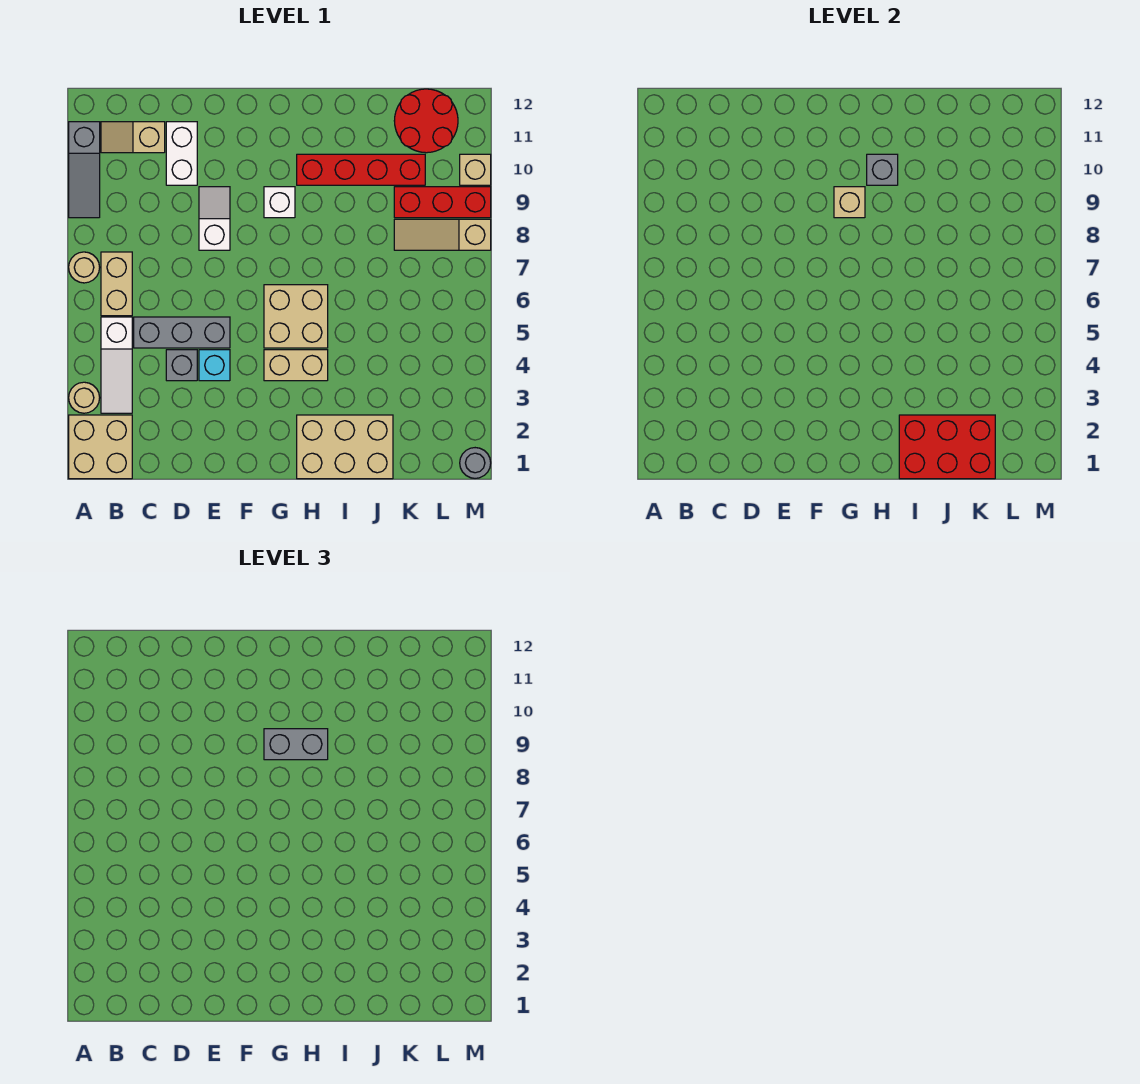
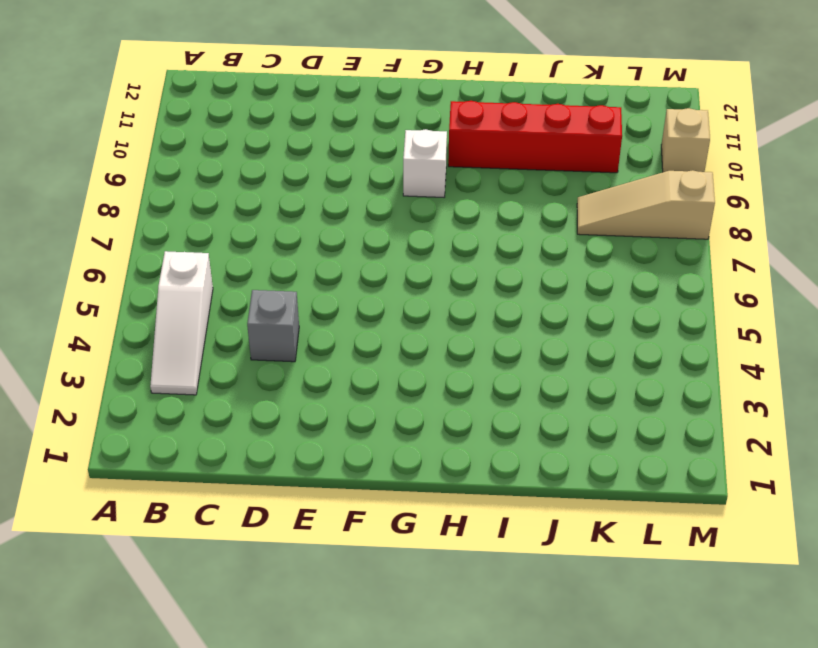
none -> tan brick A1:B2 level 1
none -> tan round brick A3 level 1
none -> tan round brick A7 level 1

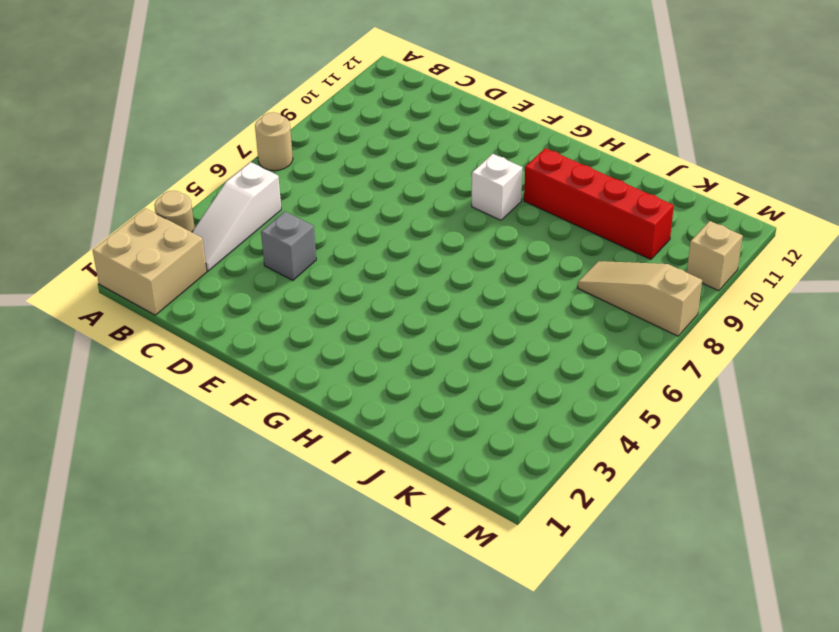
none -> grey slope A9:A11 level 1 top 11
none -> tan brick B6:B7 level 1
none -> tan slope B11:C11 level 1 top C

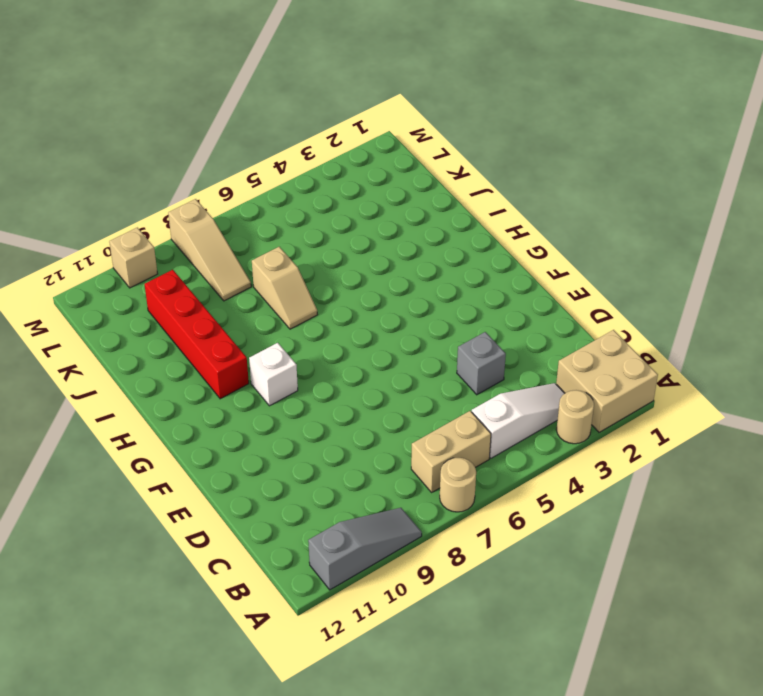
tan slope I7:J7 level 1 top J -> tan slope B11:C11 level 1 top C
none -> grey brick C5:E5 level 1
none -> white brick D10:D11 level 1
none -> cyan brick E4 level 1

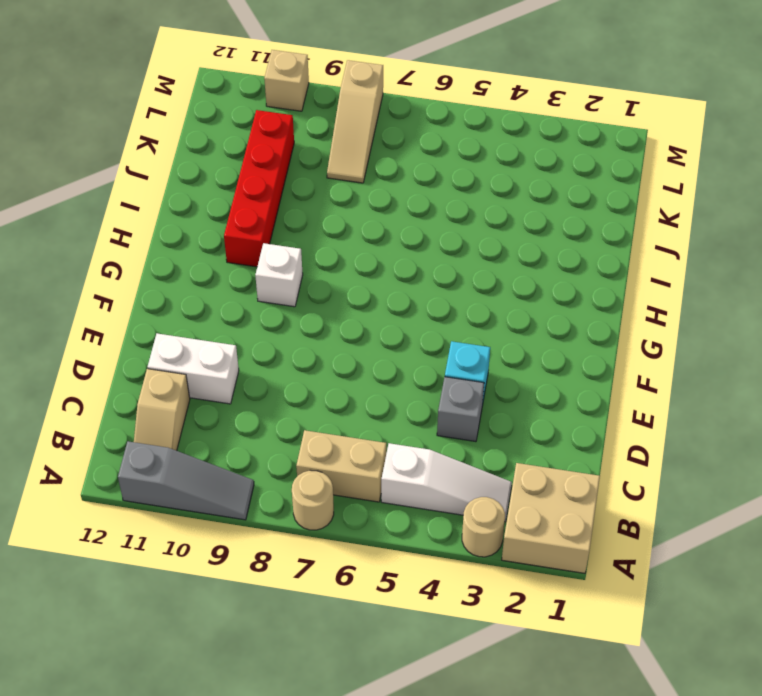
none -> grey brick C5:E5 level 1
none -> white slope E8:E9 level 1 top 8
none -> tan brick G4:H4 level 1

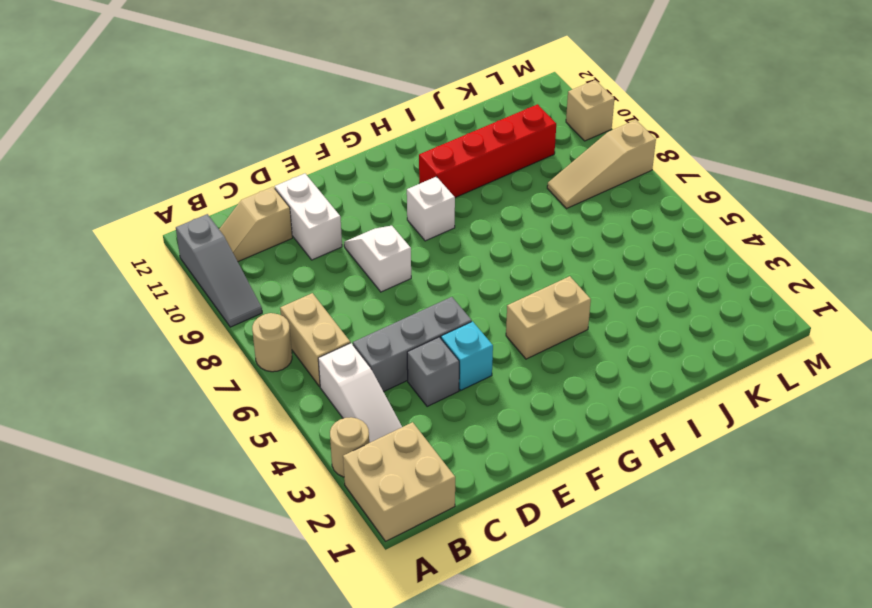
none -> tan brick G5:H6 level 1
none -> tan brick H1:J2 level 1
none -> red brick K9:M9 level 1

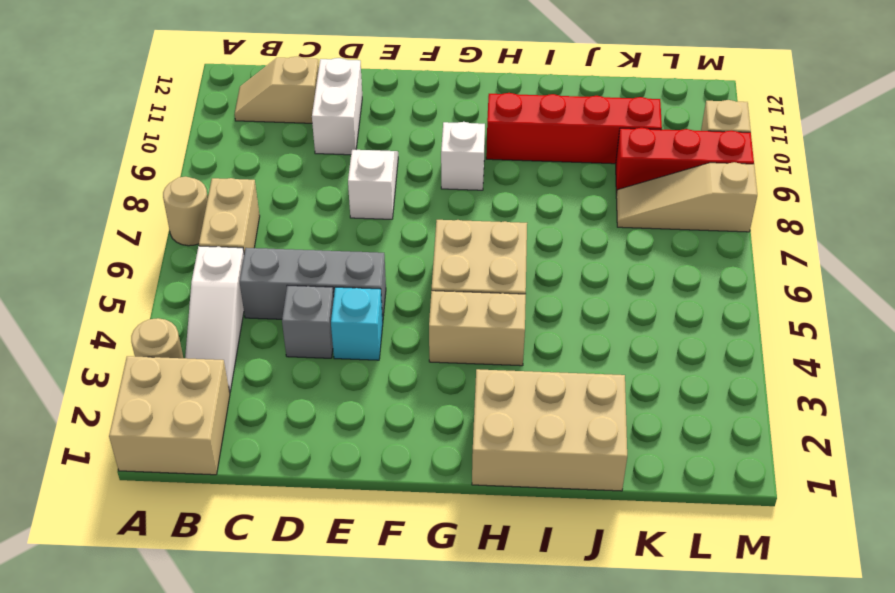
none -> grey slope A9:A11 level 1 top 11
none -> red round brick K11:L12 level 1
none -> grey round brick M1 level 1

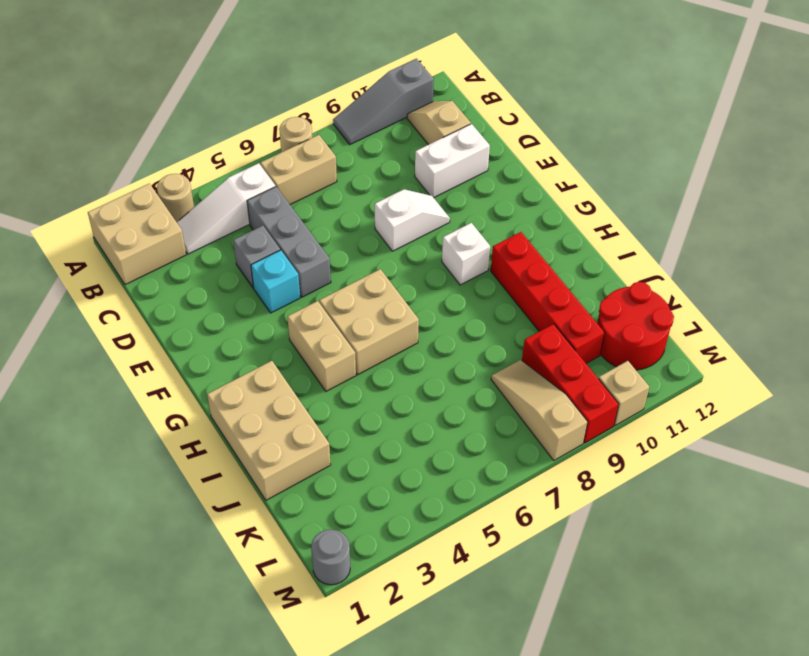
none -> tan brick G9 level 2
none -> grey brick H10 level 2
none -> red brick I1:K2 level 2

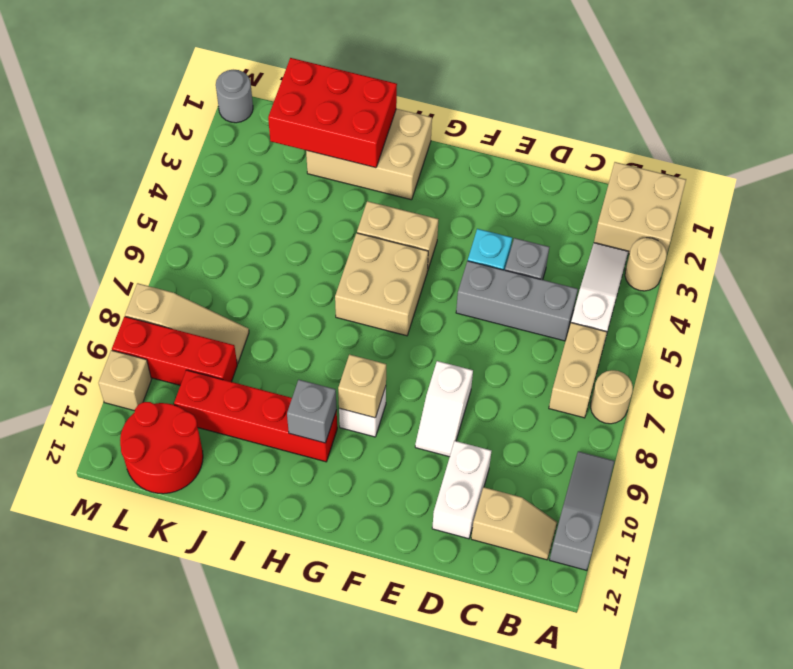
none -> grey brick G9:H9 level 3

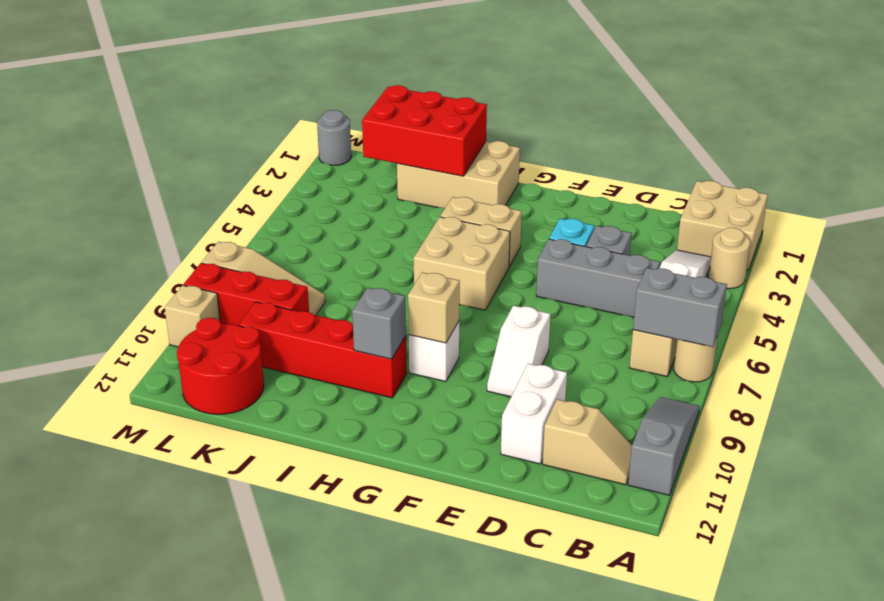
grey brick A7:B7 level 2 -> grey brick G9:H9 level 3

